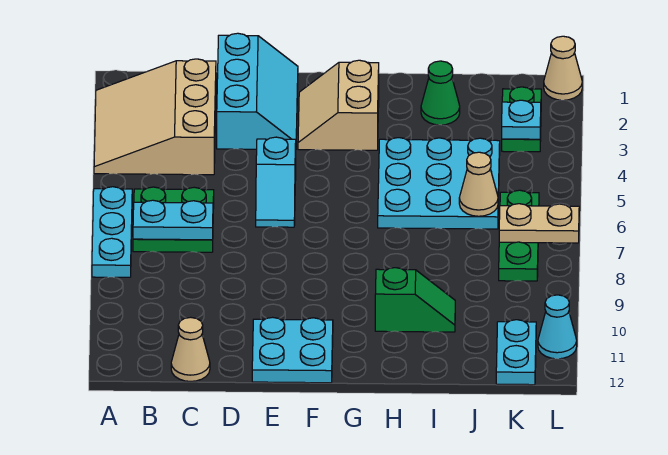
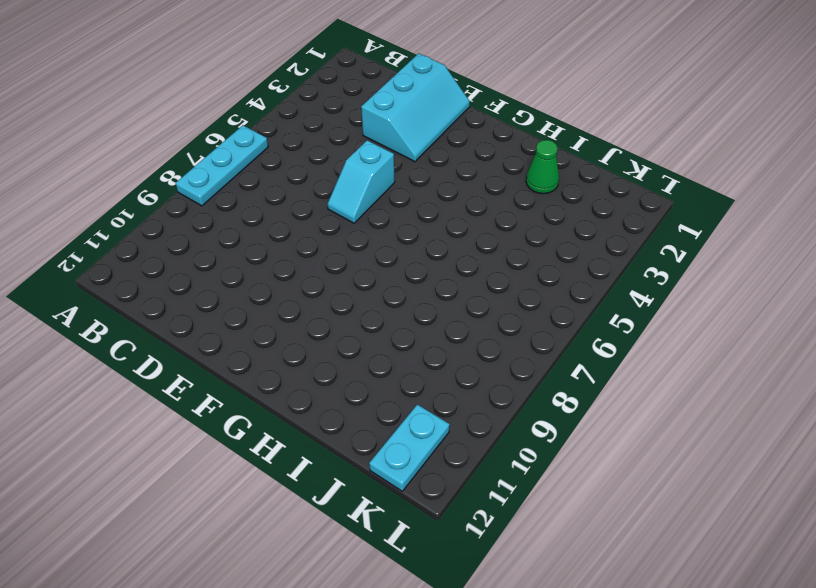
none -> tan slope A2:C4 level 1 top C
none -> green plate B6:C7 level 1
none -> tan cone C12 level 1

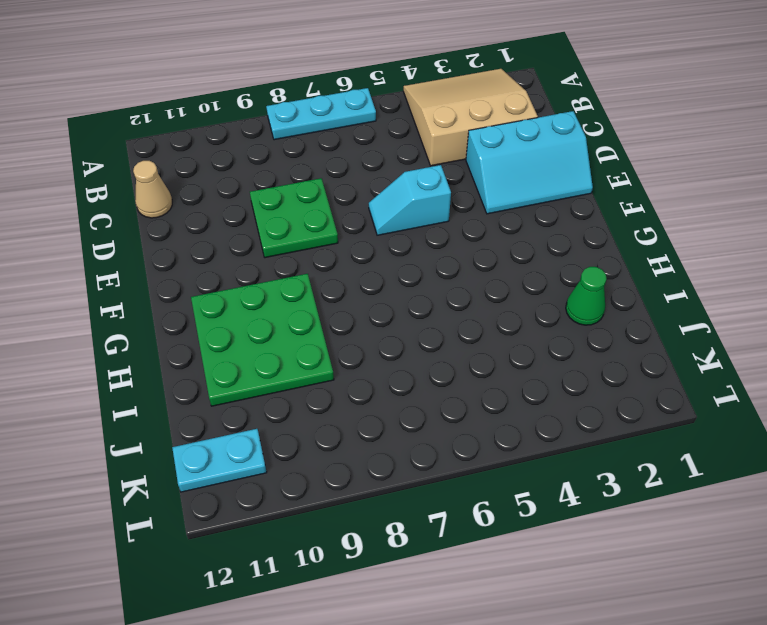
green plate D8:E9 level 1 -> green plate B6:C7 level 1
green plate G9:I11 level 1 -> green slope H10:I10 level 1 top H
none -> cyan plate E11:F12 level 1
none -> tan slope F2:G3 level 1 top G
none -> cyan plate H4:J6 level 1

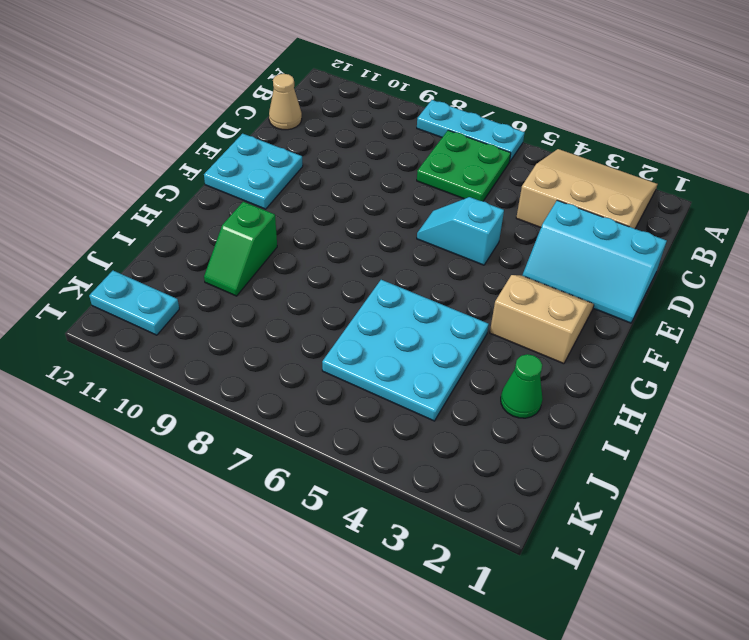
none -> green plate K2:K3 level 1
none -> green plate K6:K8 level 1
none -> tan cone L1 level 1

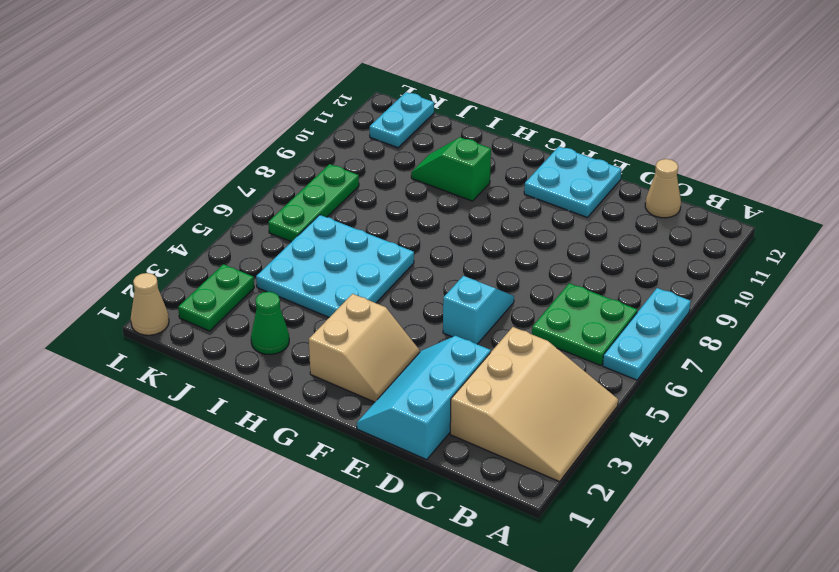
none -> cyan cone L11 level 1
none -> cyan plate B7:C7 level 2
none -> tan cone J6 level 2

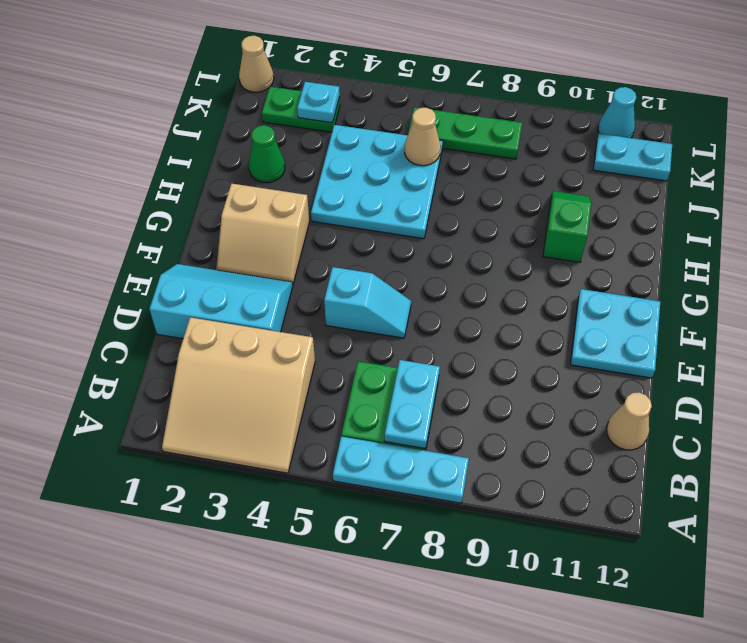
none -> tan plate K7:L7 level 2

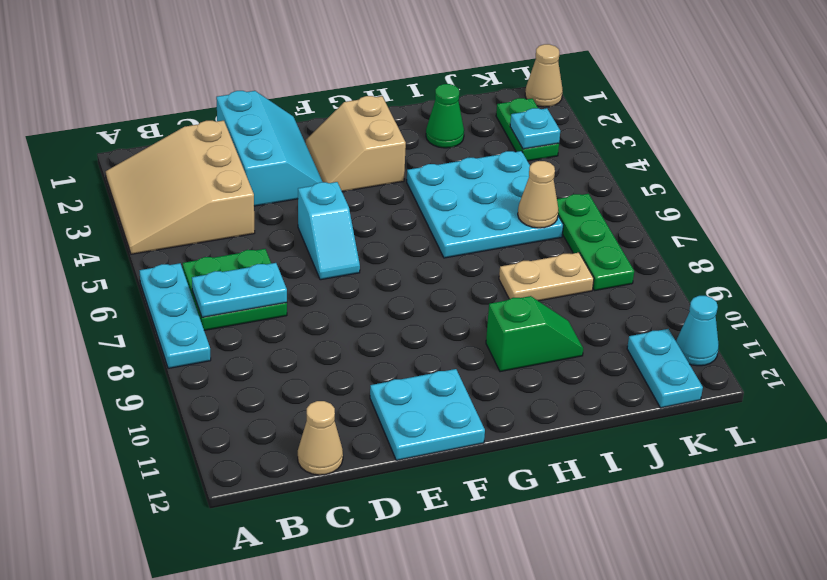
tan plate I8:J8 level 1 -> tan plate K7:L7 level 2

